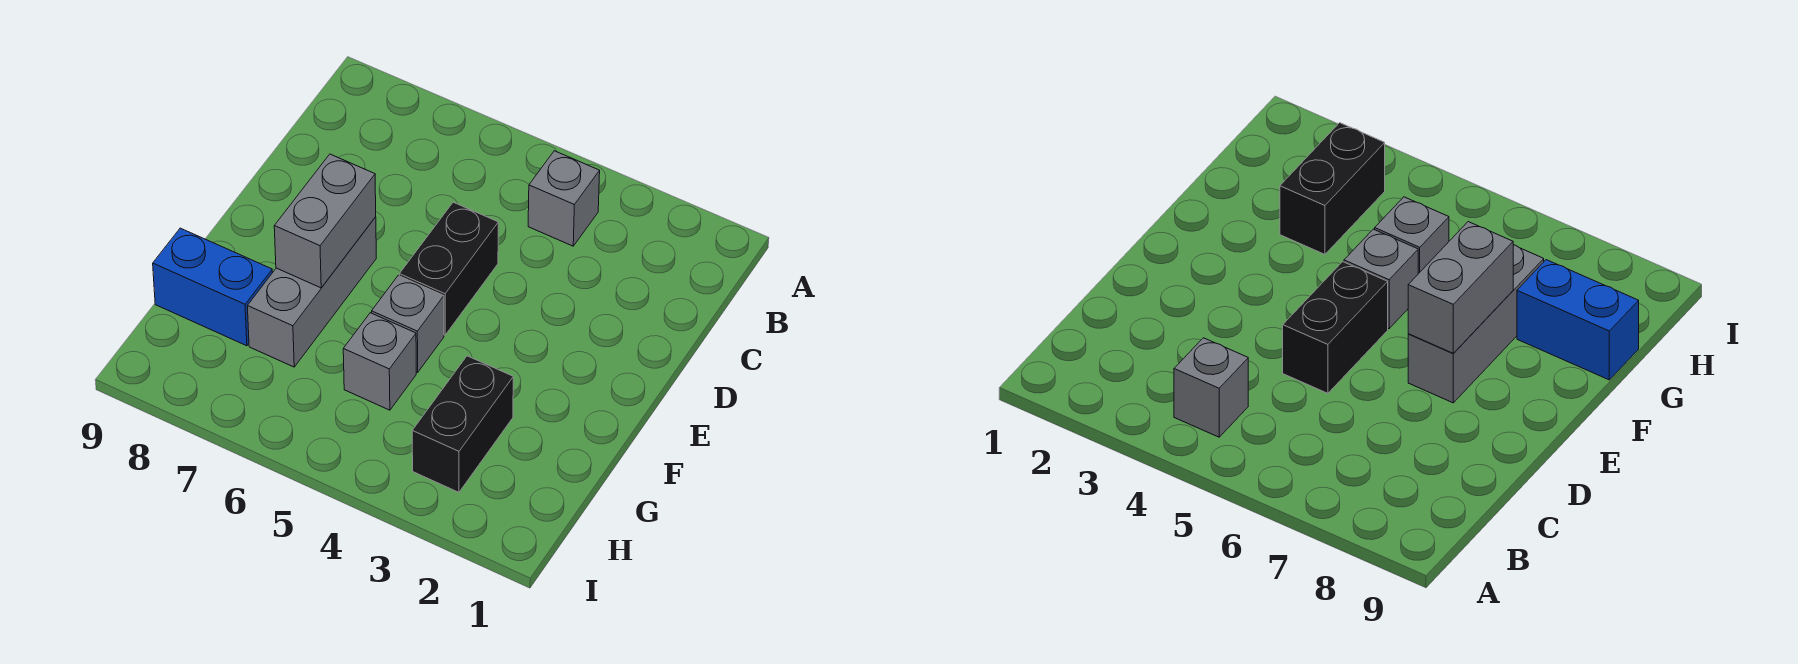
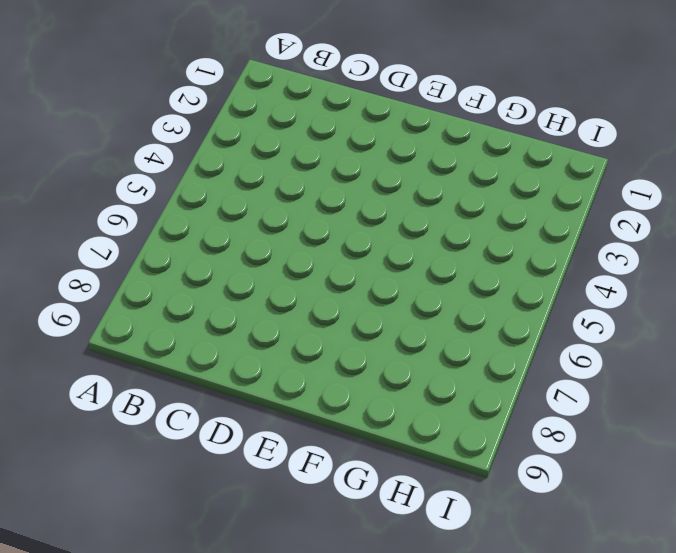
none -> grey brick B4 level 1
none -> black brick D5:E5 level 1

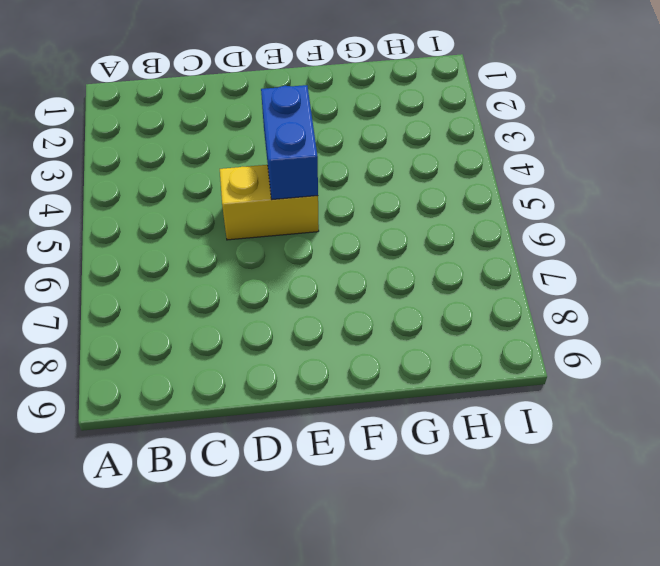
yellow brick D5:E5 level 1 -> black brick D5:E5 level 1
blue brick E4:E5 level 2 -> blue brick G8:G9 level 1
none -> grey brick B4 level 1
none -> grey brick E7:G7 level 1

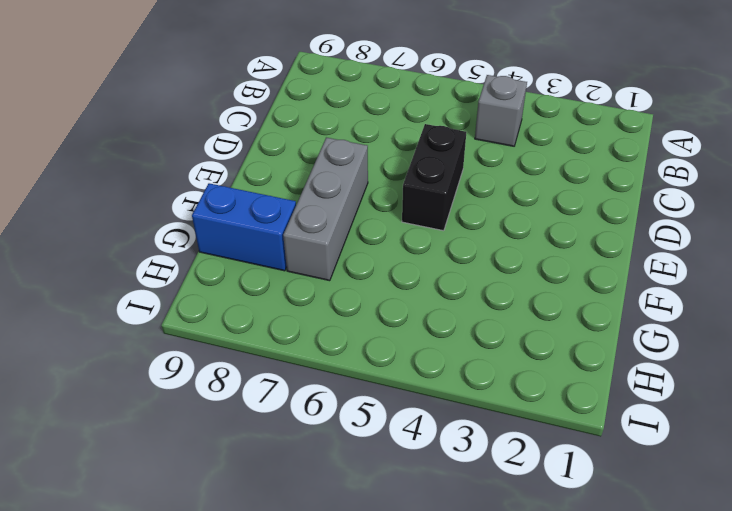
none -> grey brick F5 level 1
none -> black brick G3:H3 level 1

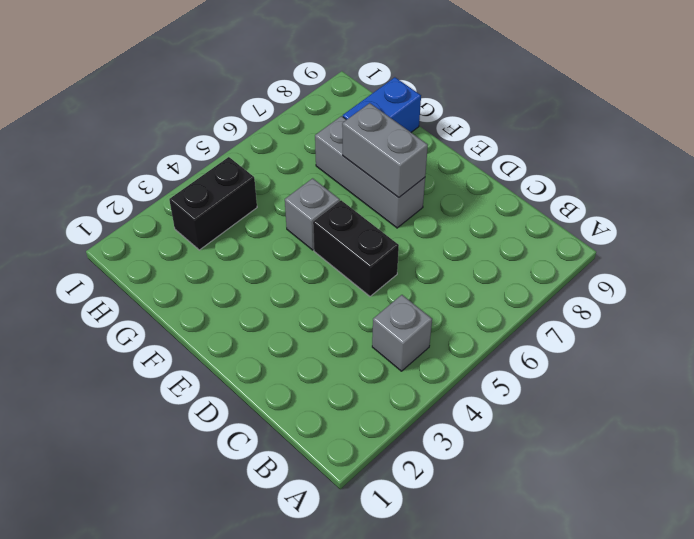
black brick H3:H4 level 1 -> black brick G3:H3 level 1
none -> grey brick G5 level 1

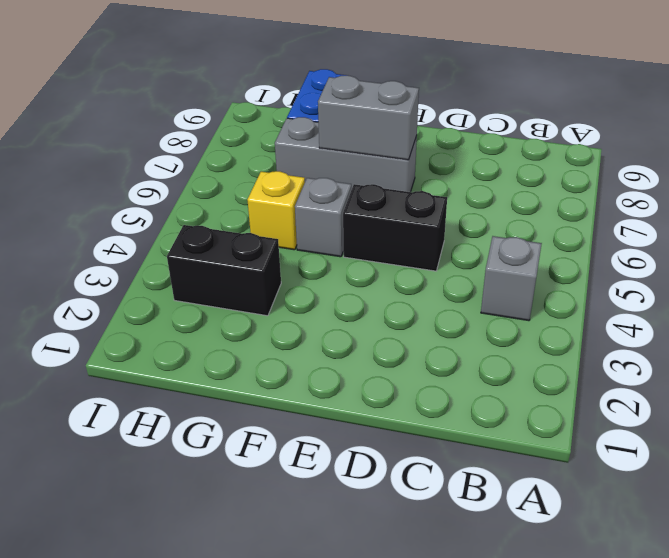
yellow brick G5 level 1 -> grey brick G5 level 1

